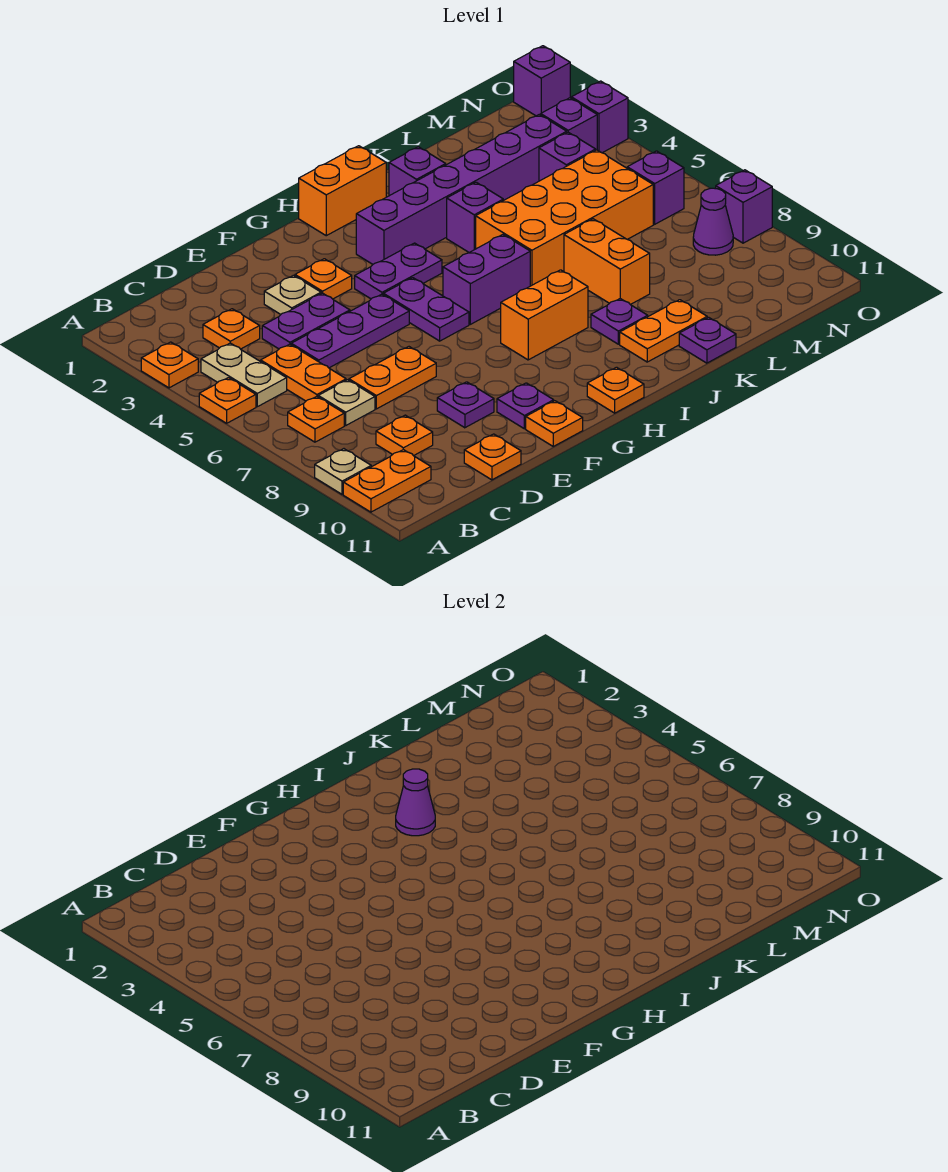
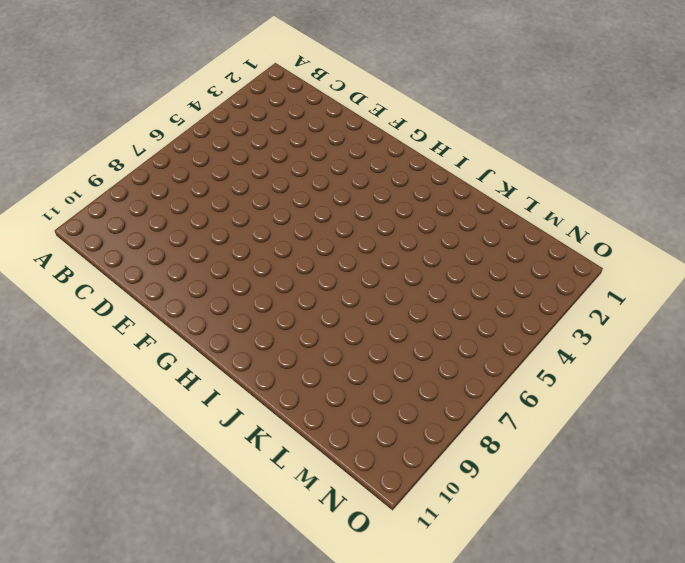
none -> orange plate A3 level 1
none -> orange plate A5 level 1
none -> tan plate A9 level 1
none -> orange plate A10:B10 level 1

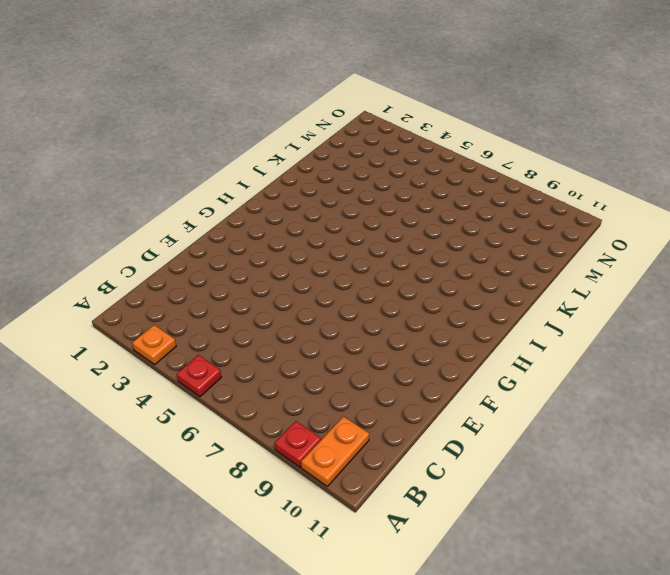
red plate A5 level 1 -> orange plate A5 level 1
red plate A9 level 1 -> tan plate A9 level 1
none -> tan plate B4:B5 level 1
none -> orange plate B7 level 1
none -> orange plate C3 level 1
none -> orange plate C5:C6 level 1

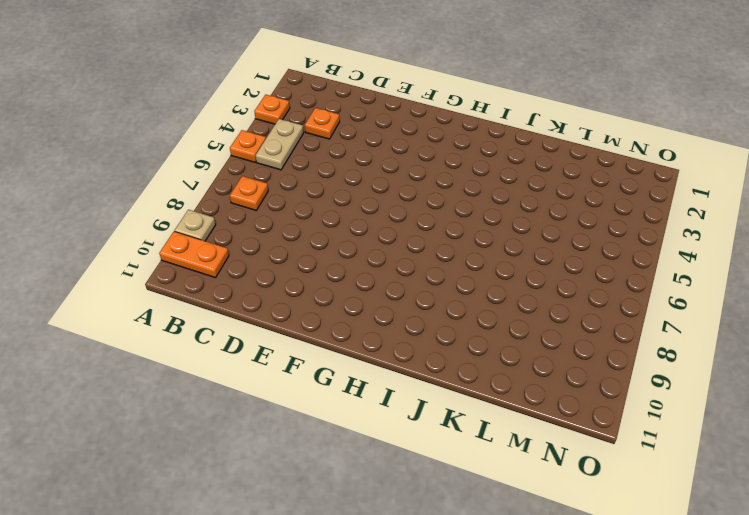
none -> orange plate C5:C6 level 1
none -> tan plate C7 level 1
none -> orange plate C9 level 1
none -> purple plate D4:E4 level 1

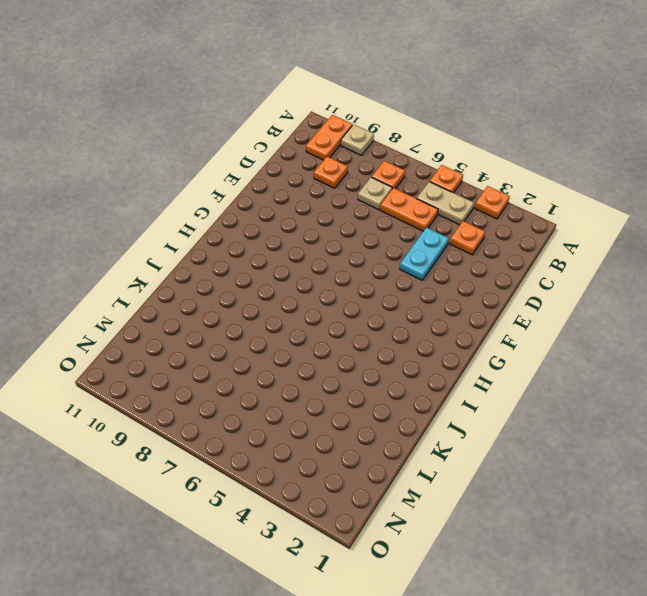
cyan plate D4:E4 level 1 -> purple plate D4:E4 level 1
none -> purple plate D5:F5 level 1
none -> orange plate D7:E7 level 1
none -> orange plate D11 level 1
none -> tan plate E3 level 1

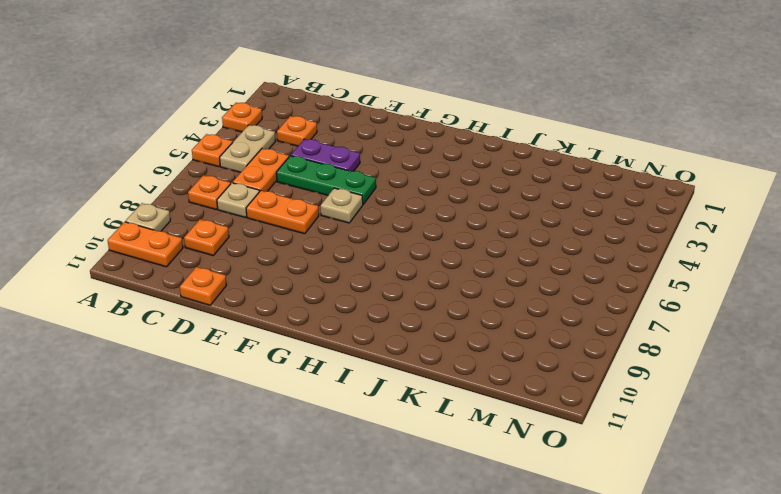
green plate D5:F5 level 1 -> purple plate D5:F5 level 1
tan plate F6 level 1 -> tan plate E3 level 1
none -> purple plate E9 level 1
none -> orange plate F3 level 1
none -> purple plate F10 level 1
none -> orange plate F11 level 1

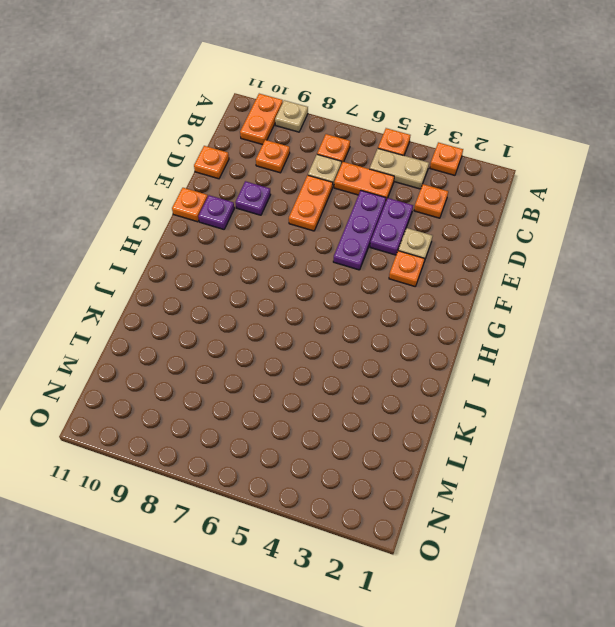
none -> purple plate G4:H4 level 1
none -> purple plate G5:G6 level 1
none -> orange brick H1:I1 level 1
none -> purple brick H3:M3 level 1

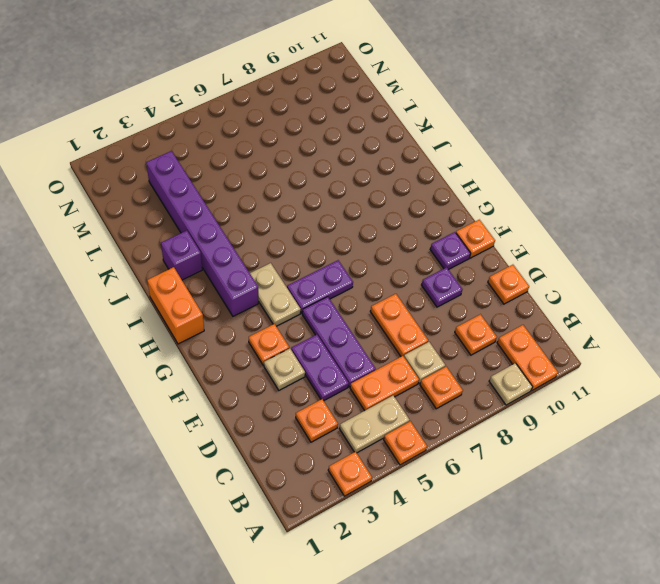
tan plate G4:H4 level 1 -> purple plate G4:H4 level 1
none -> purple brick H6:I6 level 1
none -> orange brick H8:I8 level 1
none -> orange plate H11 level 1
none -> purple brick J4 level 1

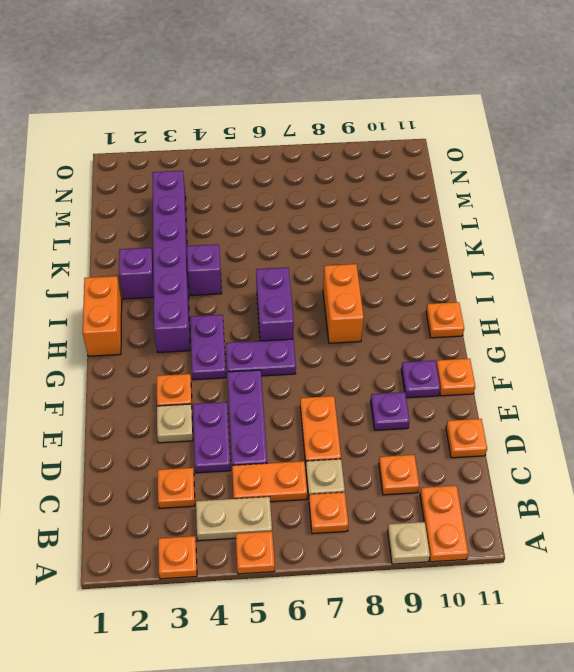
none -> orange brick J5:M6 level 1
none -> purple plate J9 level 1
none -> orange plate J10:K10 level 1
none -> orange brick K7:K8 level 1

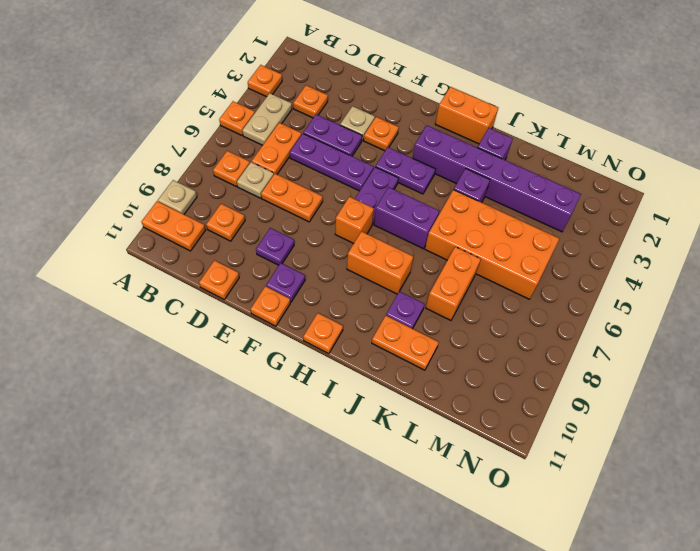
orange brick G7 level 1 -> none
none -> purple plate K11 level 1
none -> purple brick M4 level 1
none -> purple brick N3 level 1
none -> purple brick N6 level 1

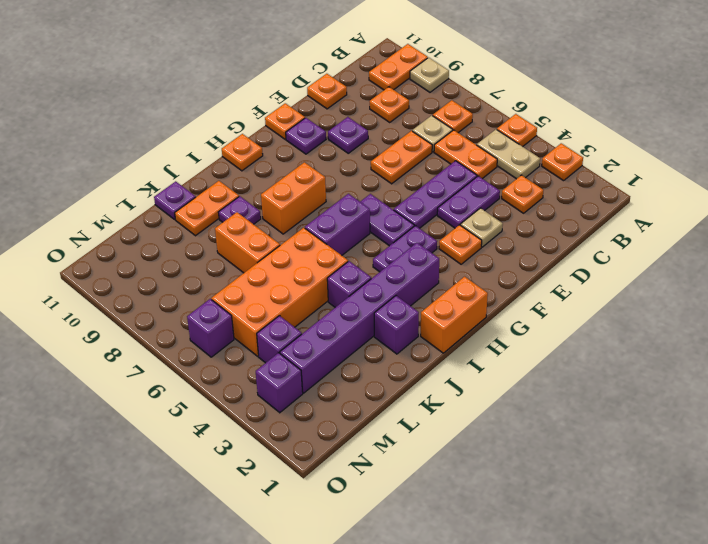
none -> purple cone N8 level 1
none -> purple brick O1 level 1
none -> purple brick O3 level 1
none -> purple brick O8 level 1

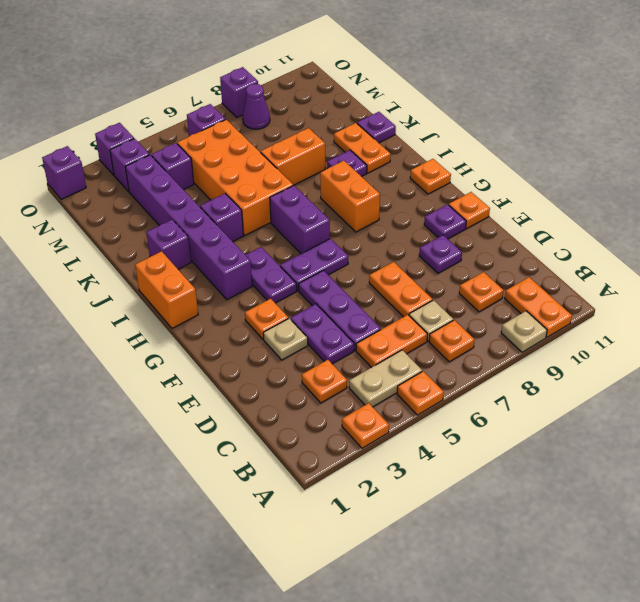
none -> orange plate D11 level 1
none -> purple cone I3 level 2

